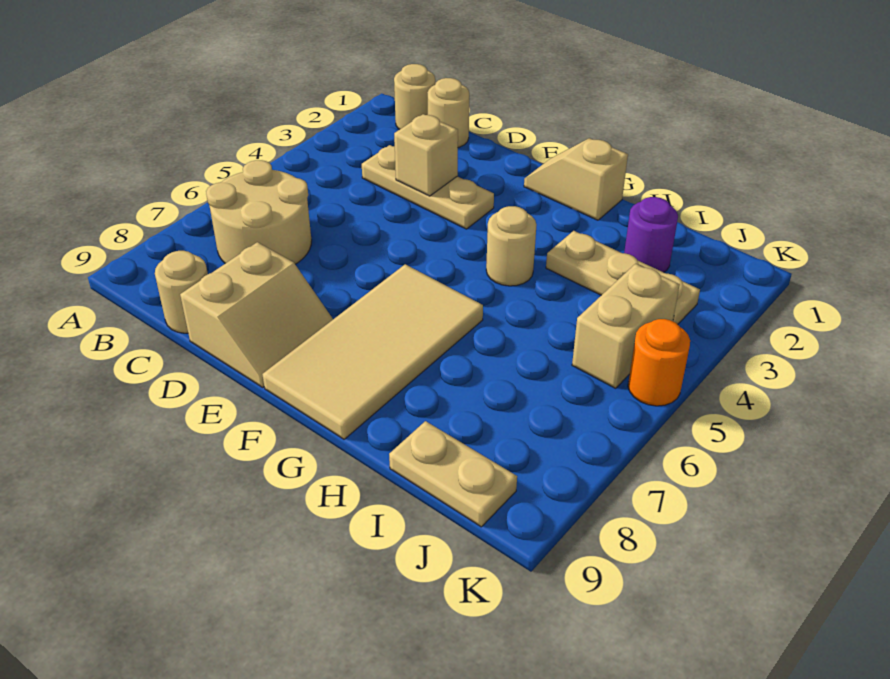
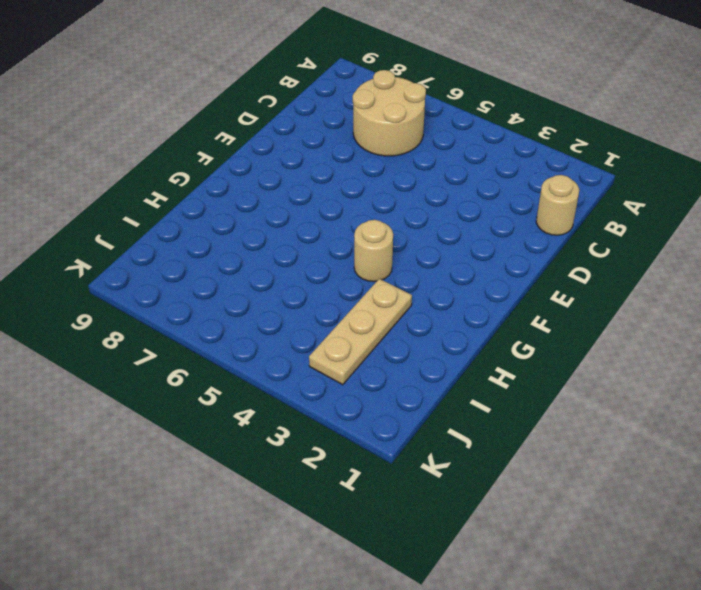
none -> tan round brick B1 level 1
none -> tan plate C3:E3 level 1
none -> tan round brick C9 level 1

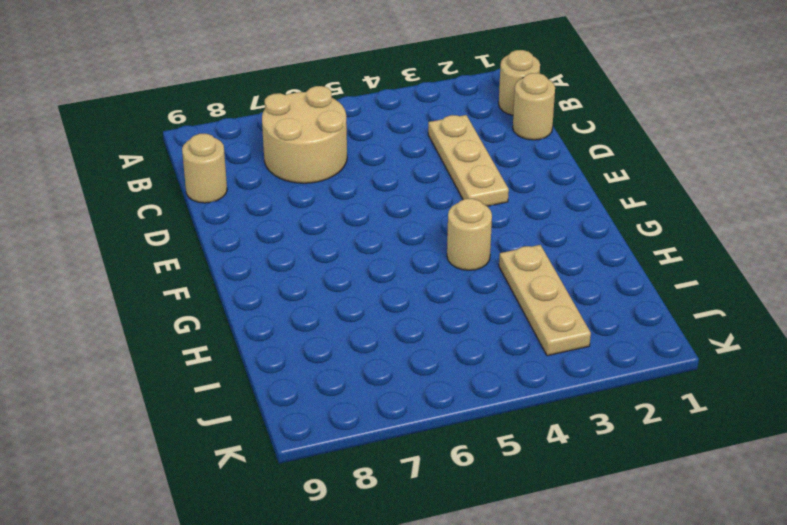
none -> tan slope D8:E9 level 1 top D
none -> tan slope F1:G1 level 1 top G
none -> tan tile F6:G9 level 1

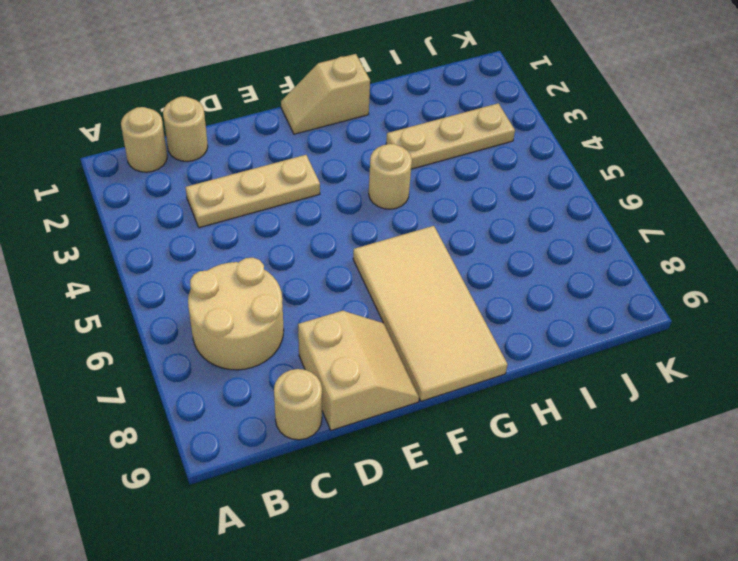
none -> purple round brick I2 level 1
none -> tan plate I9:J9 level 1
none -> tan brick J4:J5 level 1

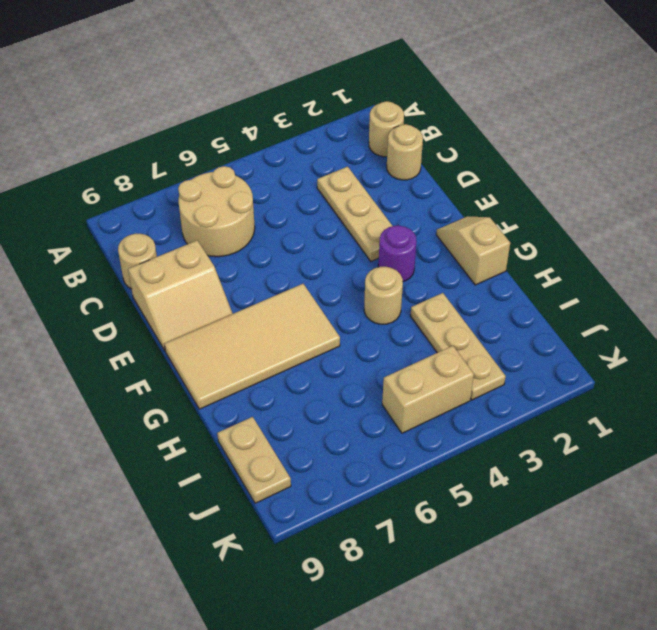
purple round brick F3 level 1 -> purple round brick I2 level 1
none -> orange round brick K5 level 1
none -> tan brick D3 level 2

